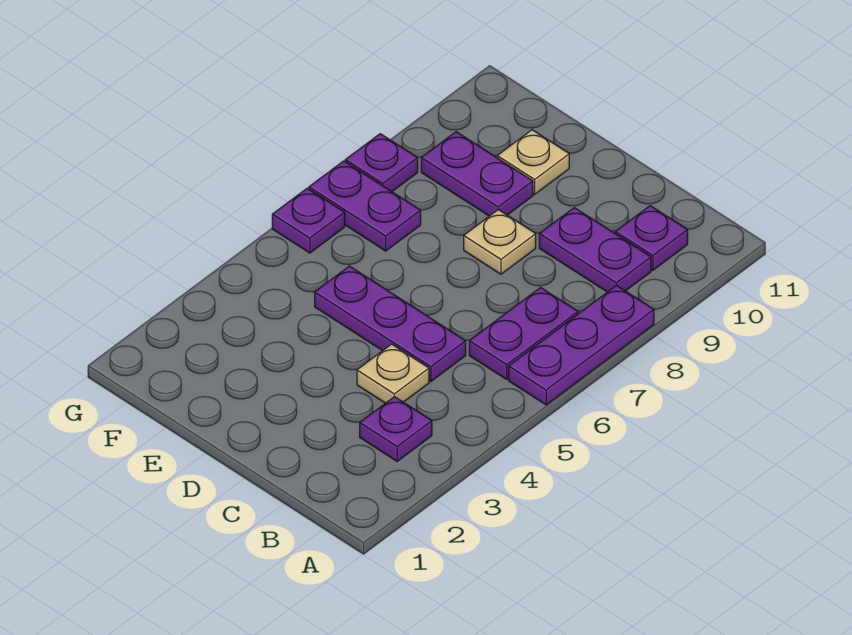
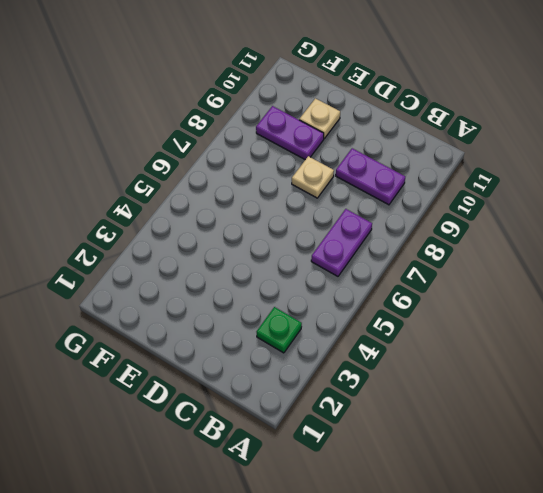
green plate B3 level 1 -> purple plate B3 level 1
none -> purple plate A6:A8 level 1
none -> purple plate B10 level 1
none -> tan plate C4 level 1

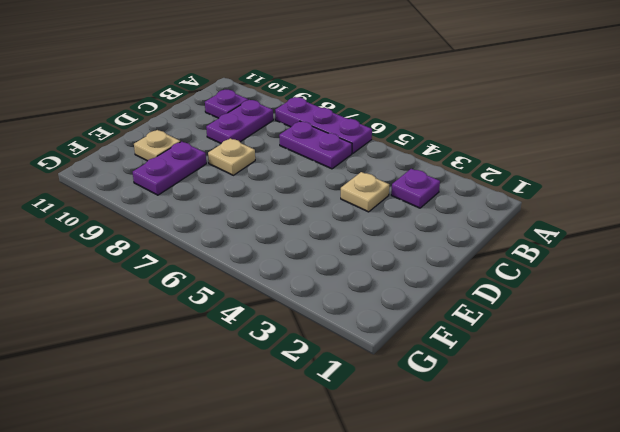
none -> purple plate C5:E5 level 1
none -> purple plate F7:G7 level 1
none -> purple plate G6 level 1

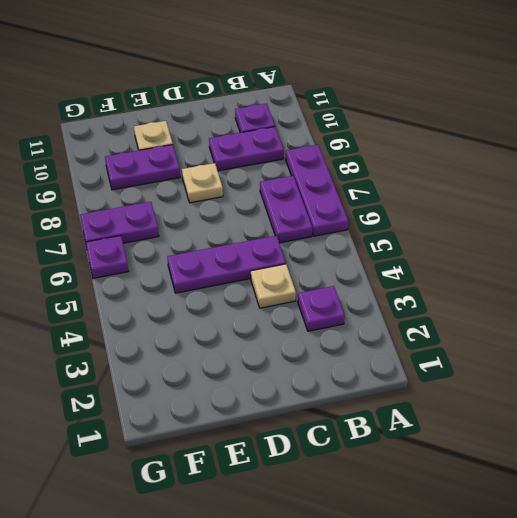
none -> purple plate G8 level 1

